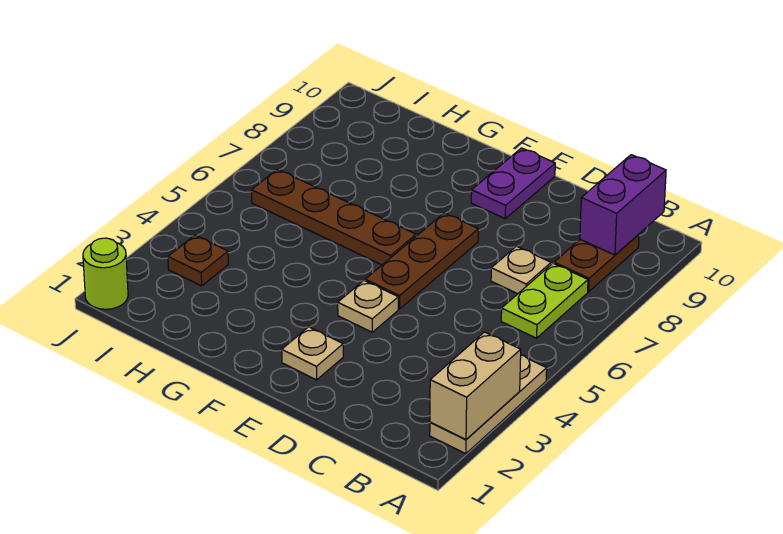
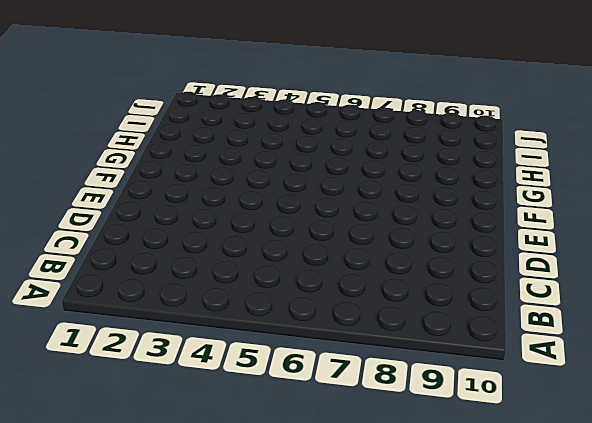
none -> tan plate A2:A4 level 1
none -> lime plate B6:B7 level 1
none -> brown plate B8:B9 level 1

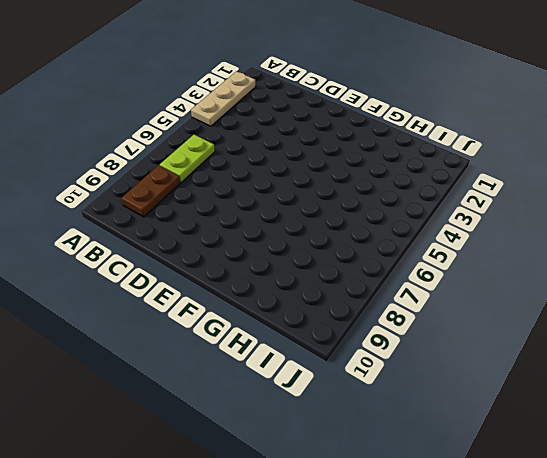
none -> tan plate C7 level 1
none -> tan plate E2 level 1
none -> tan plate E4 level 1

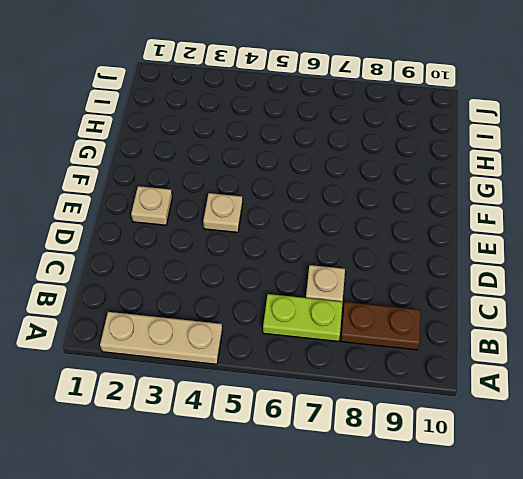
none -> brown plate E5:E7 level 1
none -> purple plate E9:E10 level 1
none -> brown plate F6:I6 level 1

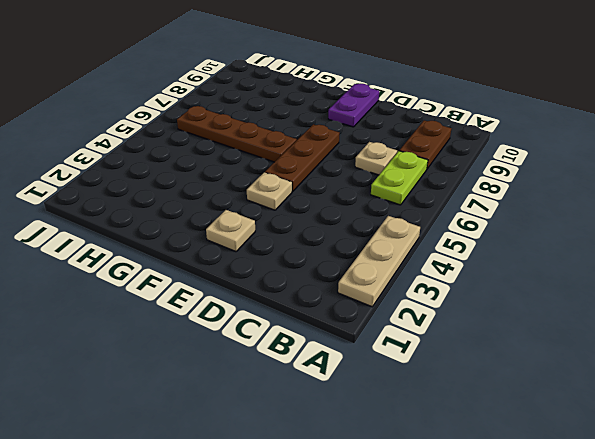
none -> brown plate I3 level 1
none -> lime round brick J1 level 1
none -> tan brick A2:A3 level 2

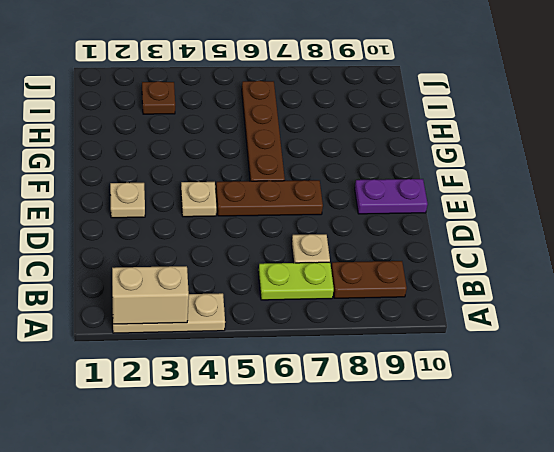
none -> lime round brick J1 level 1
none -> purple brick B9:B10 level 2

